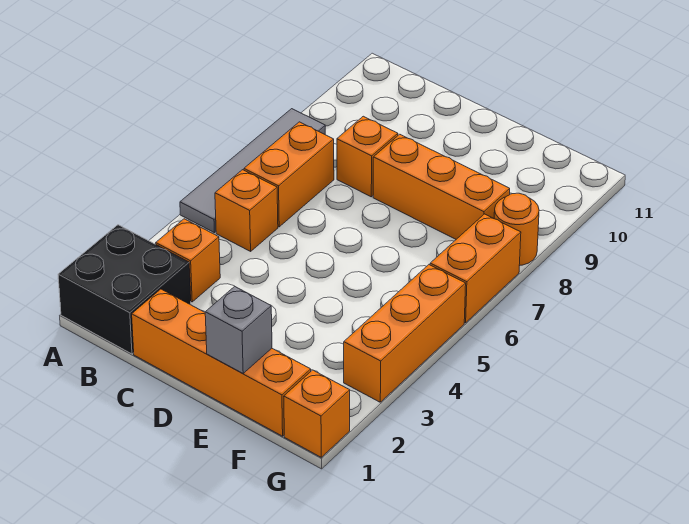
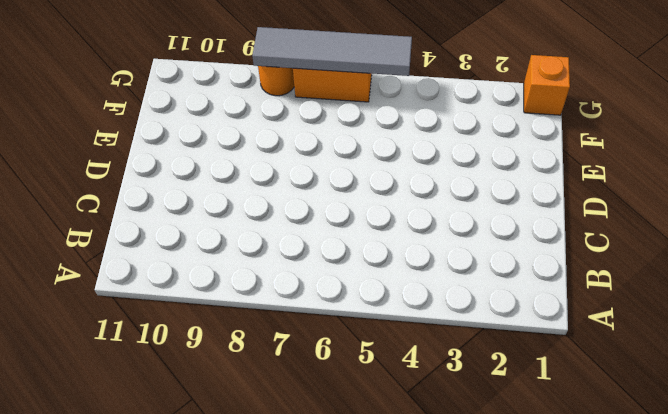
grey tile G5:G8 level 2 -> grey tile A5:A8 level 1
none -> black brick A1:B2 level 1
none -> orange brick B3 level 1
none -> orange brick B5 level 1

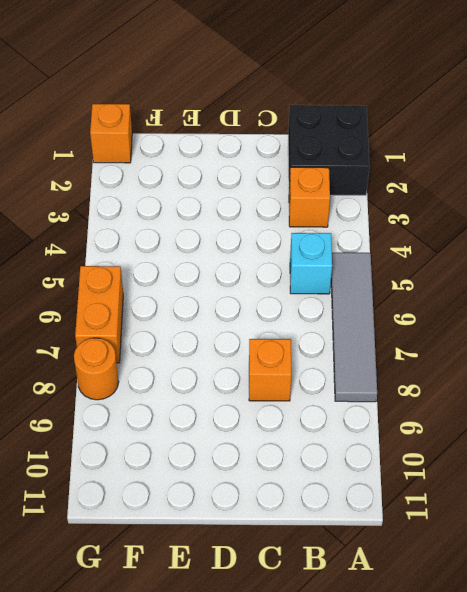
cyan brick B5 level 1 -> orange brick B5 level 1
none -> orange brick B6:B7 level 1
none -> orange brick C1:F1 level 1
none -> orange brick D8:F8 level 1

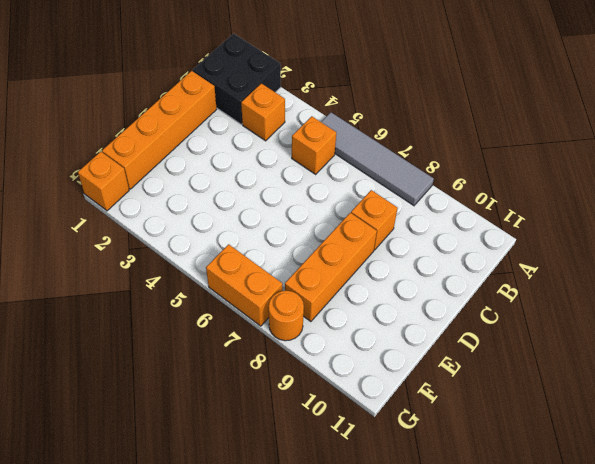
none -> orange brick B6:B7 level 1
none -> orange brick G3:G5 level 1
none -> grey brick E1 level 2

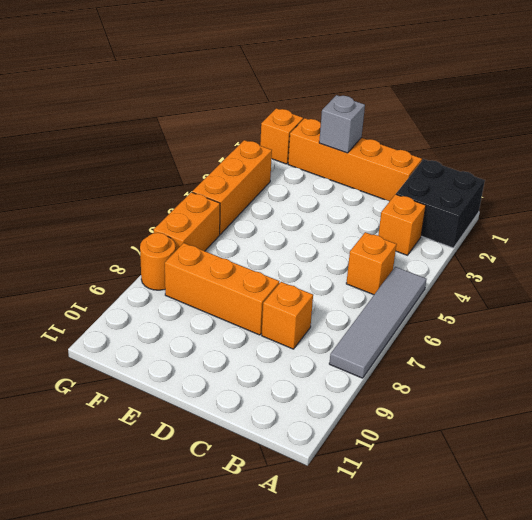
none -> orange brick B6:B7 level 1

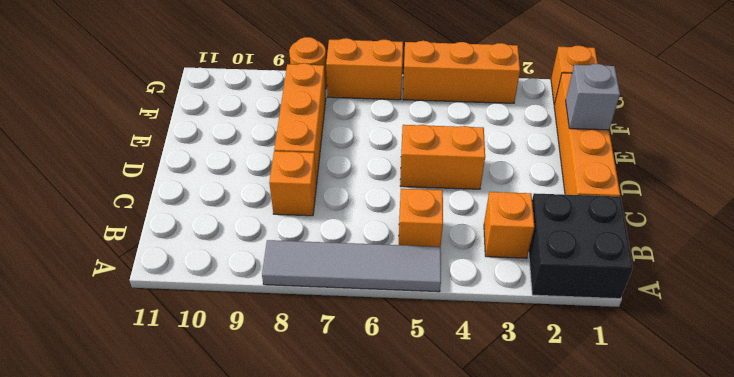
orange brick D4:D5 level 1 -> orange brick B6:B7 level 1

